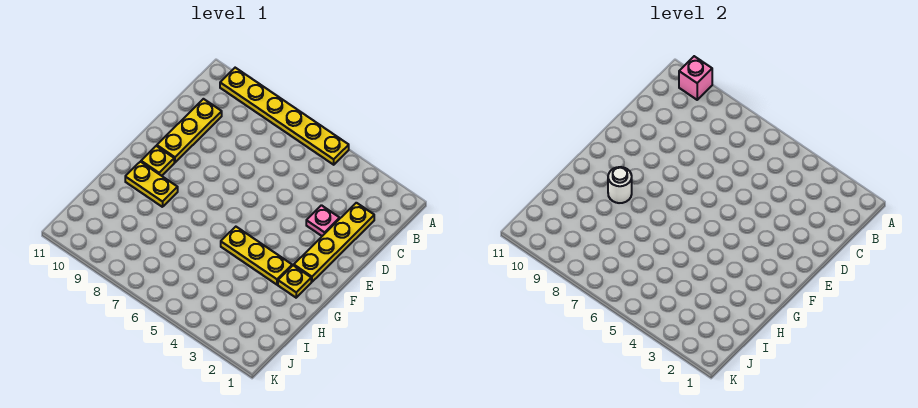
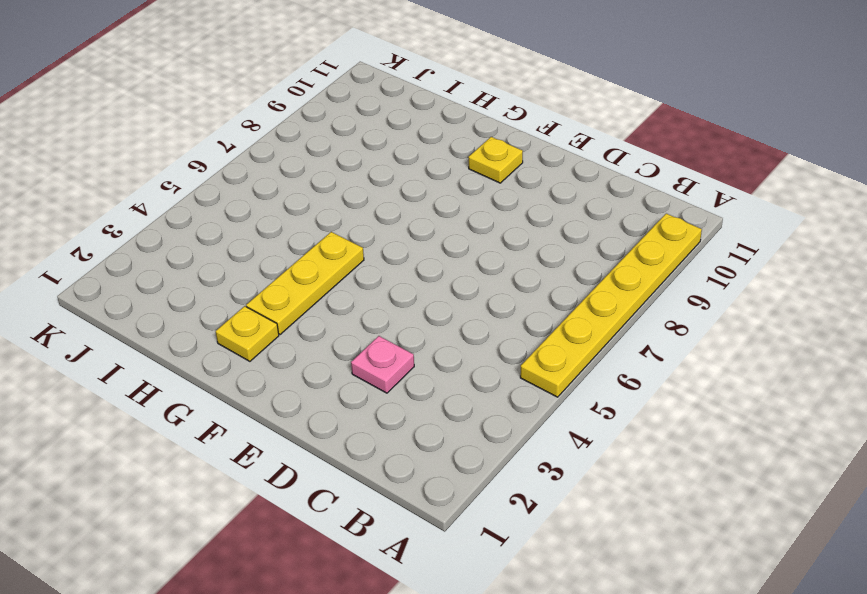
none -> yellow plate C2:F2 level 1
none -> yellow plate C10:E10 level 1

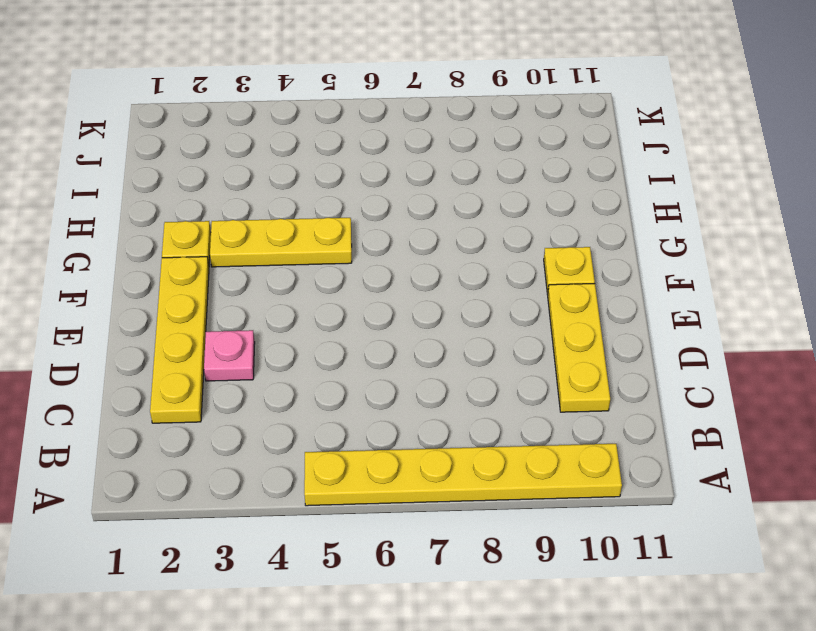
none -> yellow plate G9:G10 level 1
none -> pink brick A10 level 2

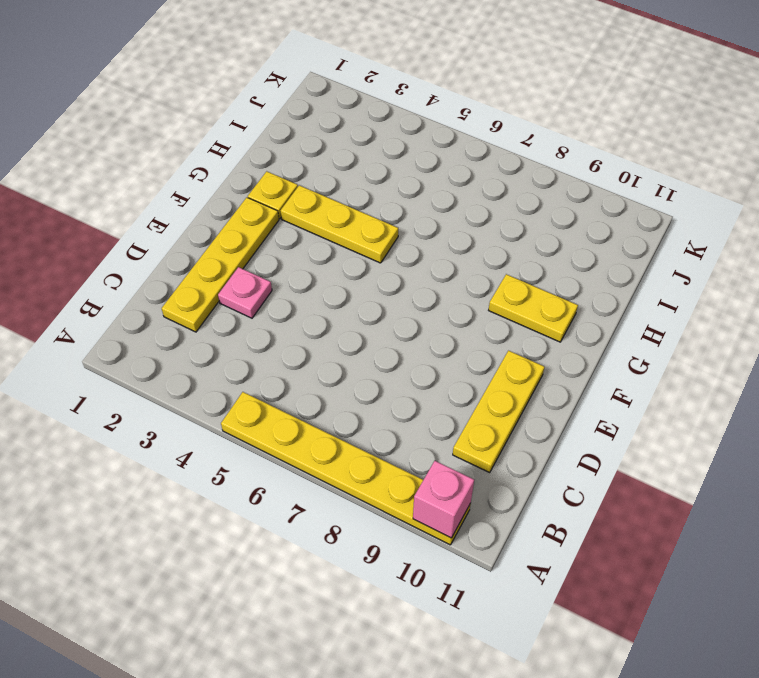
none -> yellow plate F10 level 1
none -> white round brick G9 level 2

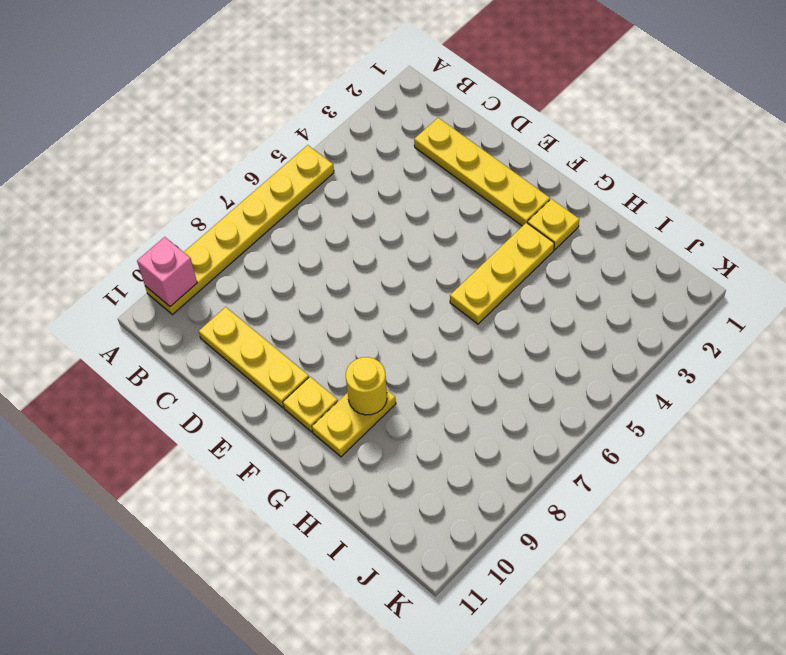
yellow round brick G9 level 2 -> white round brick G9 level 2
none -> pink plate D3 level 1

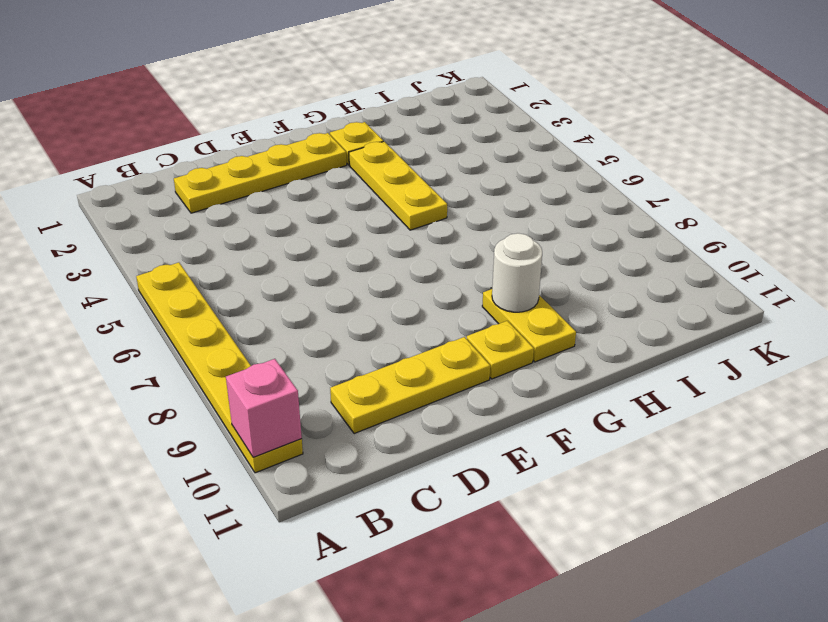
none -> pink plate D3 level 1

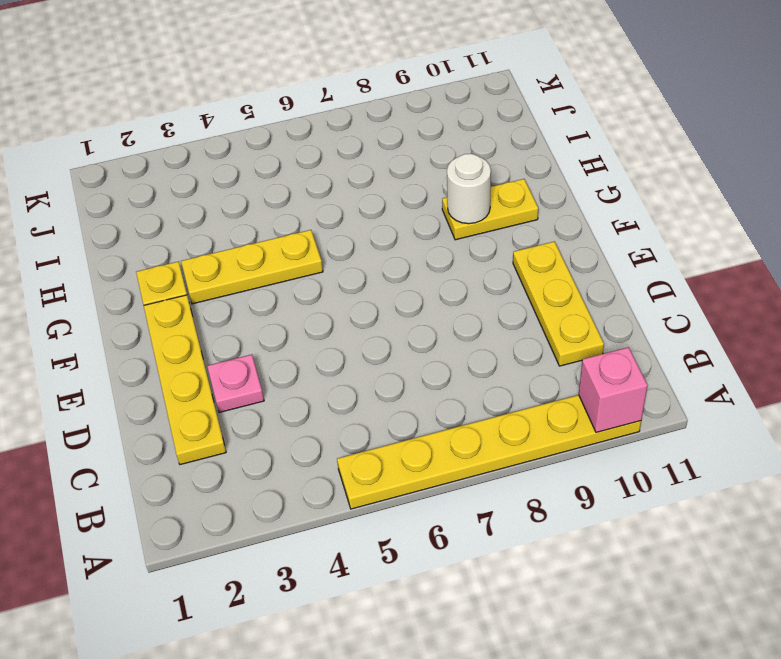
none -> yellow plate F10 level 1

